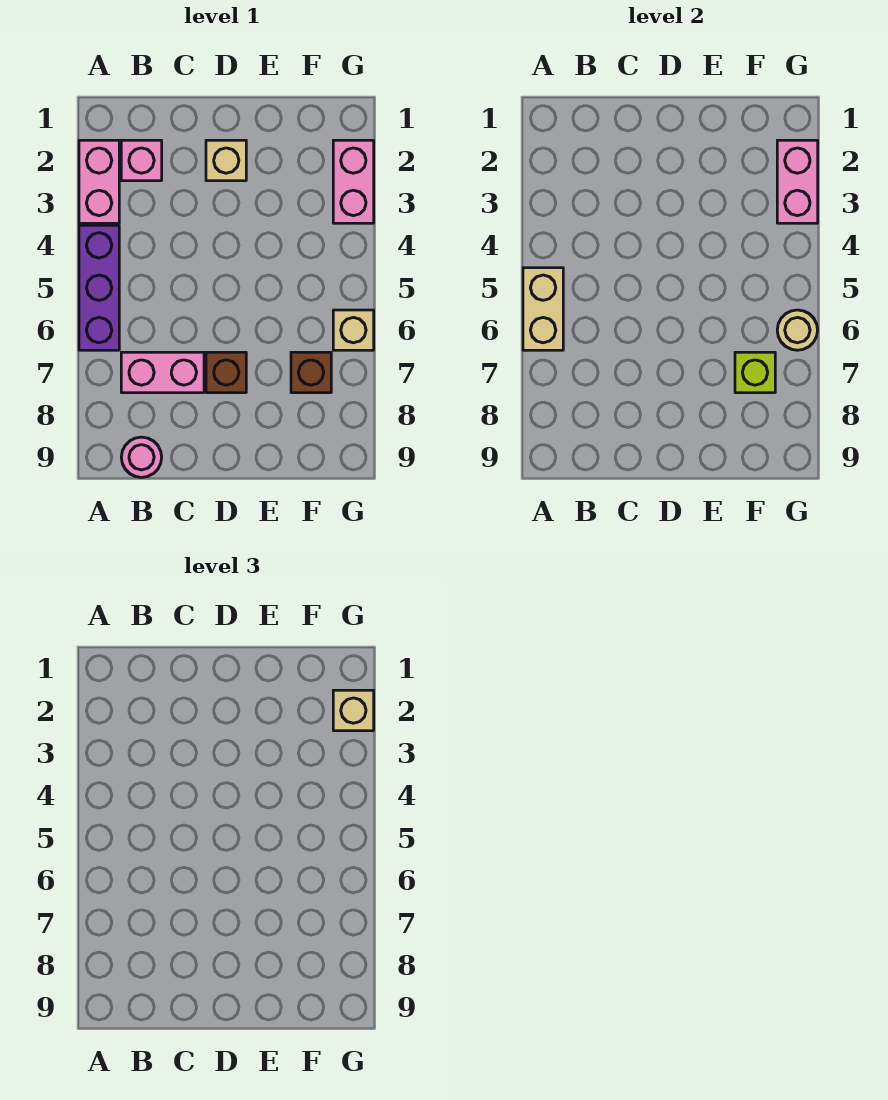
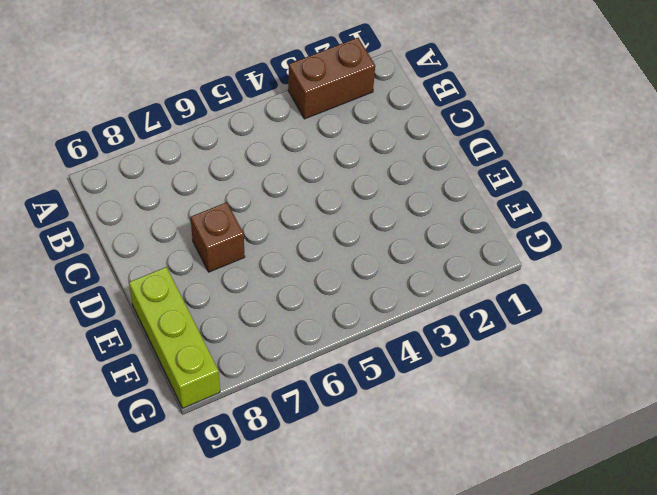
brown brick A2:A3 level 1 -> pink brick A2:A3 level 1
lime brick E9:G9 level 1 -> none
none -> purple brick A4:A6 level 1
none -> pink brick B2 level 1
none -> pink brick B7:C7 level 1

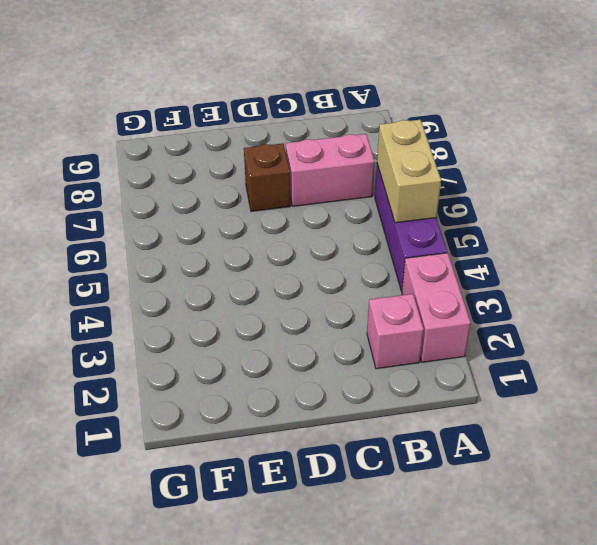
none -> pink round brick B9 level 1
none -> tan brick D2 level 1
none -> brown brick F7 level 1

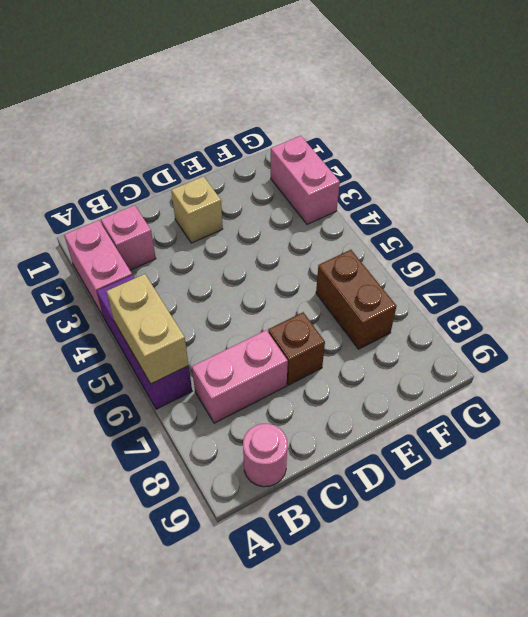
brown brick F6:F7 level 1 -> brown brick F7 level 1
none -> tan brick G6 level 1
none -> lime brick F7 level 2
none -> pink brick G2:G3 level 2

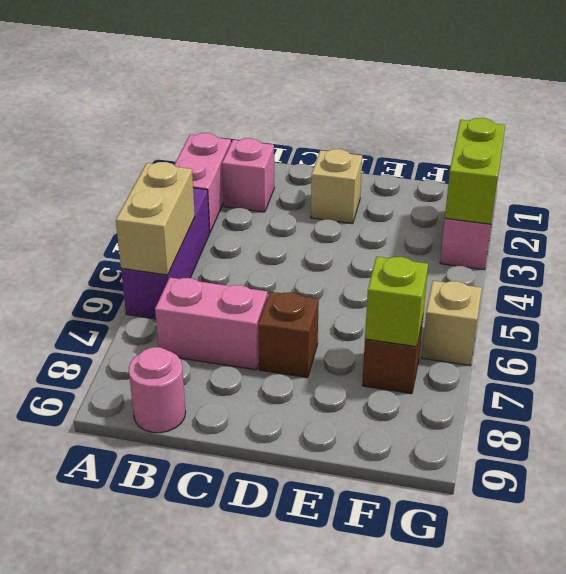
lime brick G2:G3 level 2 -> pink brick G2:G3 level 2
none -> tan round brick G6 level 2
none -> tan brick G2 level 3

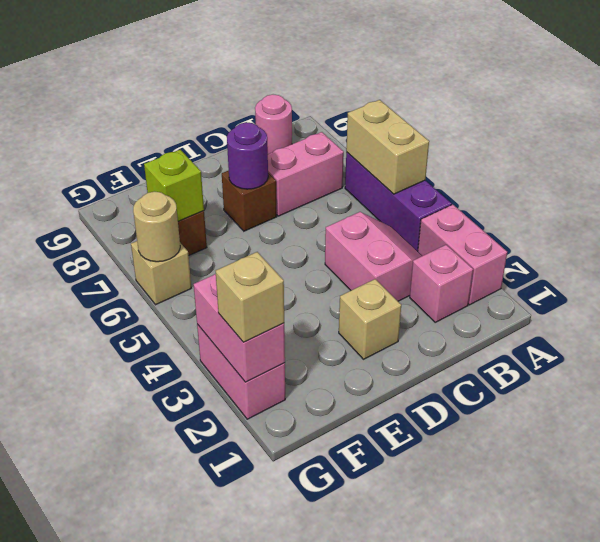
pink slope B3:C4 level 1 top C -> none
purple round brick D7 level 2 -> none

